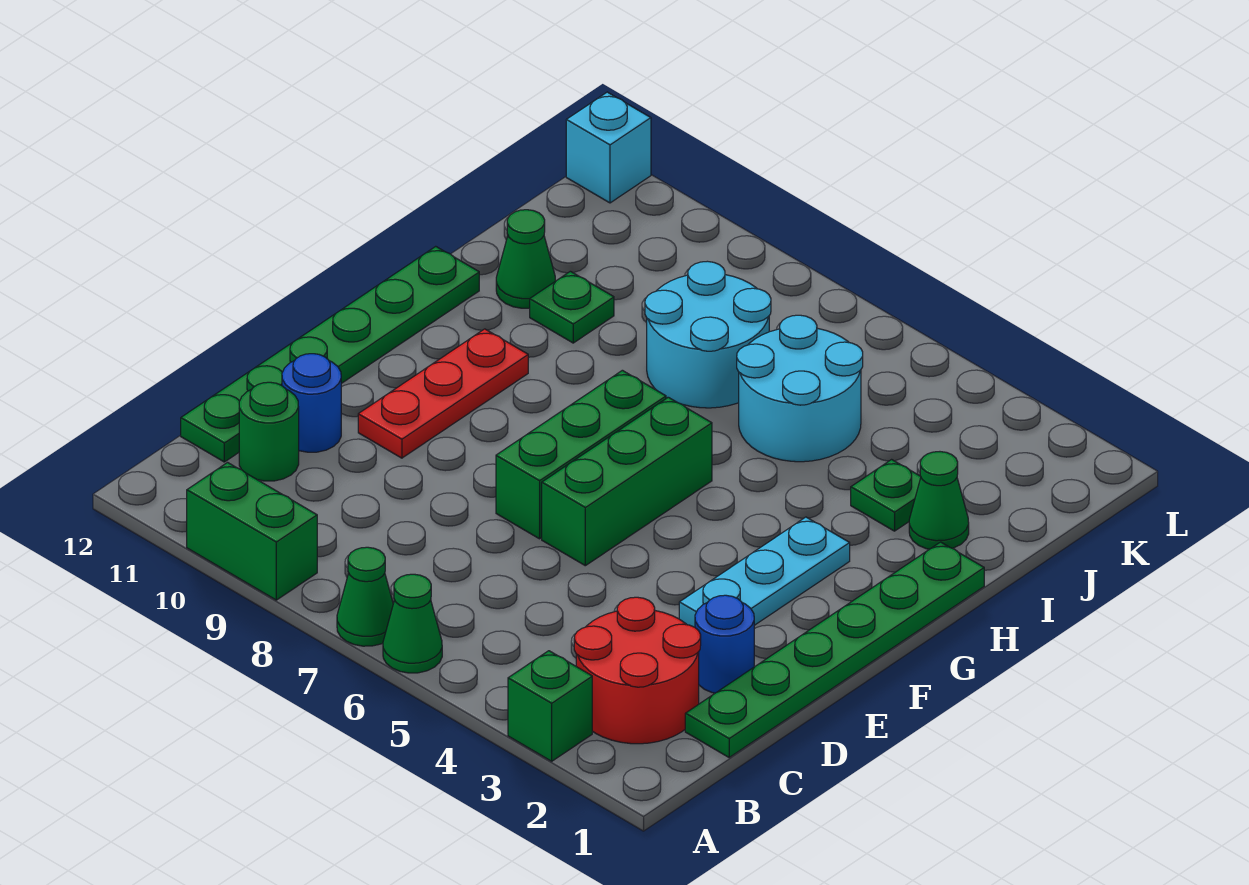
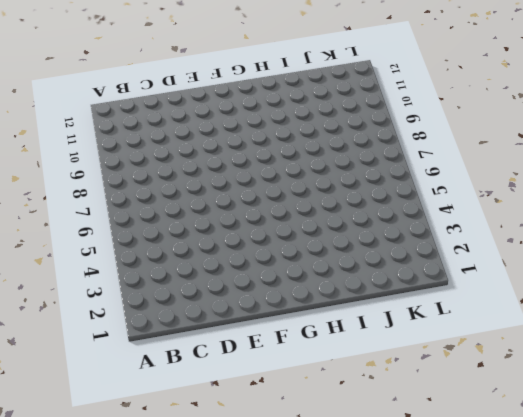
none -> green brick A3 level 1
none -> green cone A6 level 1
none -> green cone A7 level 1

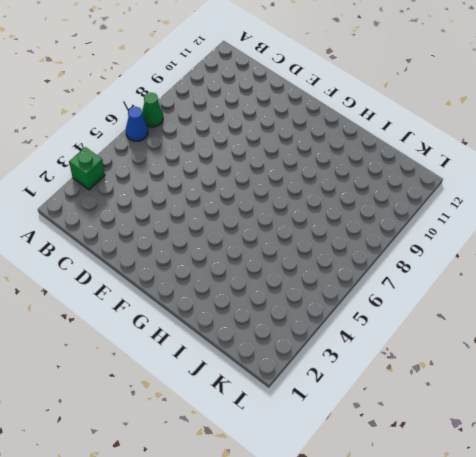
blue cone A6 level 1 -> green cone A6 level 1
none -> green brick A9:A10 level 1
none -> red round brick B2:C3 level 1
none -> green plate C1:H1 level 1

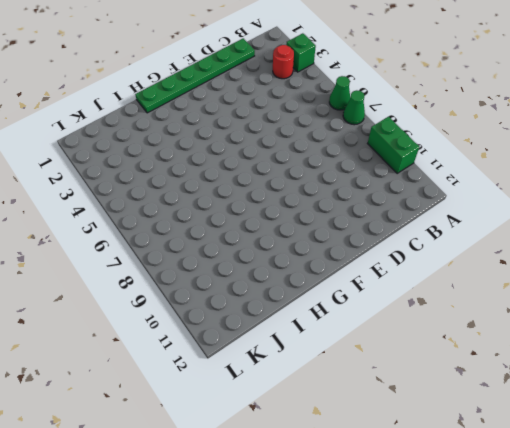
red round brick B3 level 1 -> red round brick B2:C3 level 1
none -> green round brick C11 level 1
none -> green plate C12:H12 level 1
none -> blue round brick D2 level 1

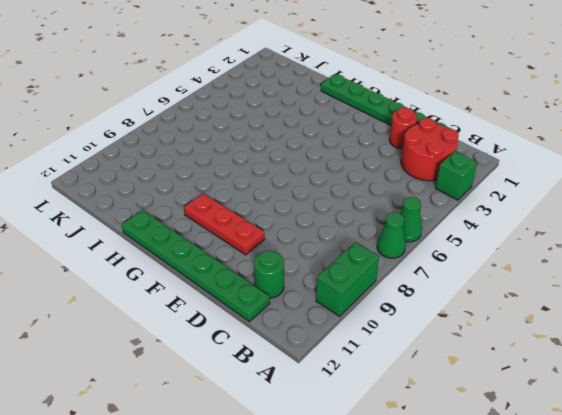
red round brick D2 level 1 -> blue round brick D2 level 1
none -> blue round brick D11 level 1
none -> cyan plate E3:G3 level 1
none -> green brick E6:G6 level 1

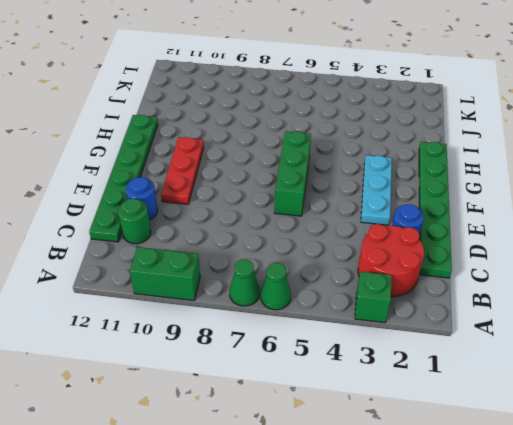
none -> green brick E7:G7 level 1
none -> green cone I2 level 1
none -> green plate I3 level 1

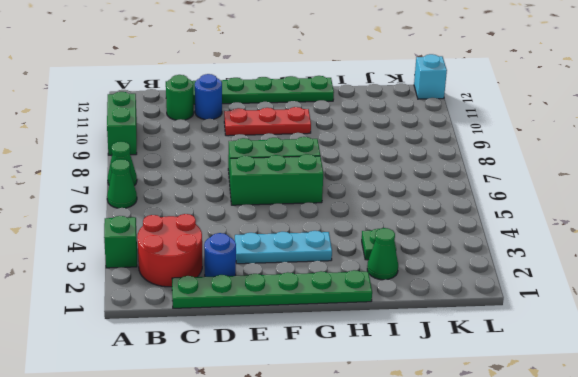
none -> cyan round brick I5:J6 level 1
none -> cyan round brick I7:J8 level 1
none -> green plate I10 level 1

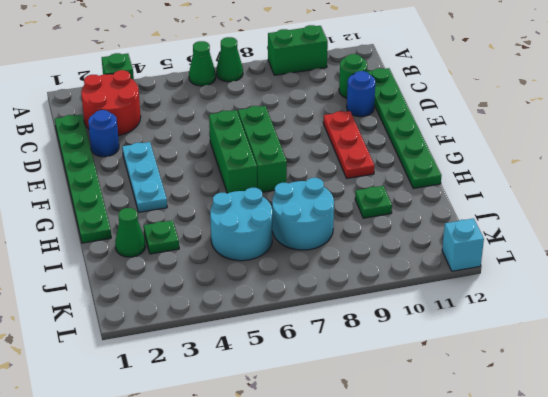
none -> green cone I11 level 1

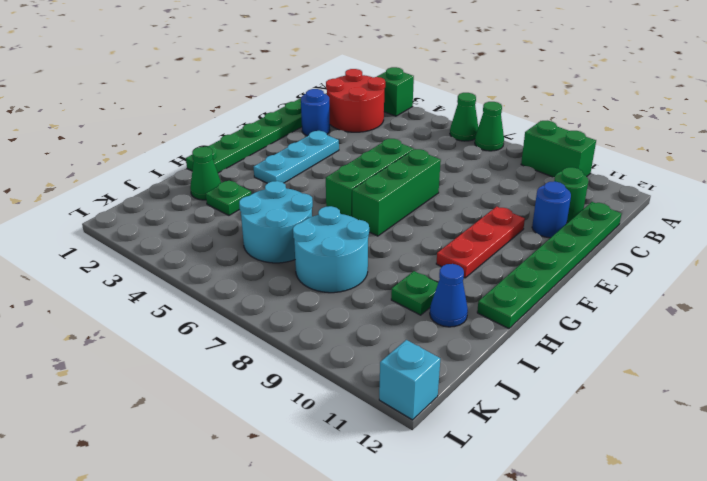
blue cone I11 level 1 -> green cone I11 level 1

